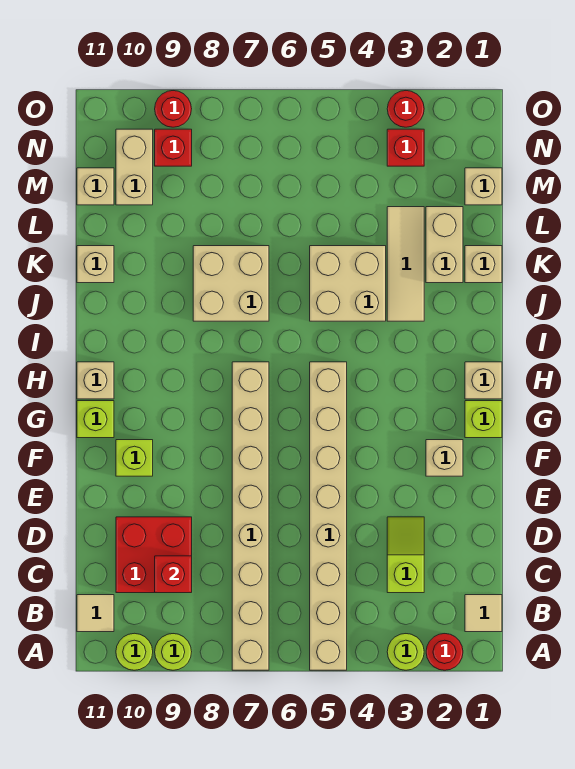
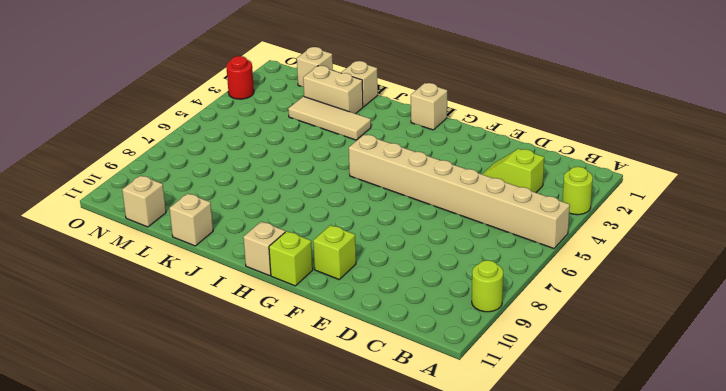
none -> red round brick A2 level 1
none -> tan brick A7:H7 level 1
none -> lime round brick A10 level 1
none -> tan tile B1 level 1

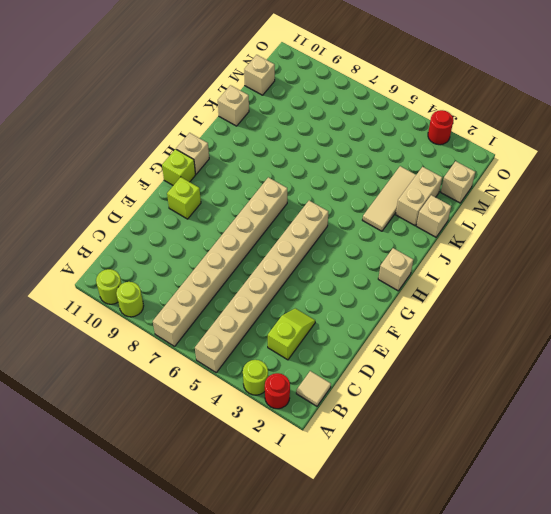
none -> tan tile B11 level 1
none -> red brick C9:D10 level 1
none -> tan brick F2 level 1
none -> lime brick G1 level 1

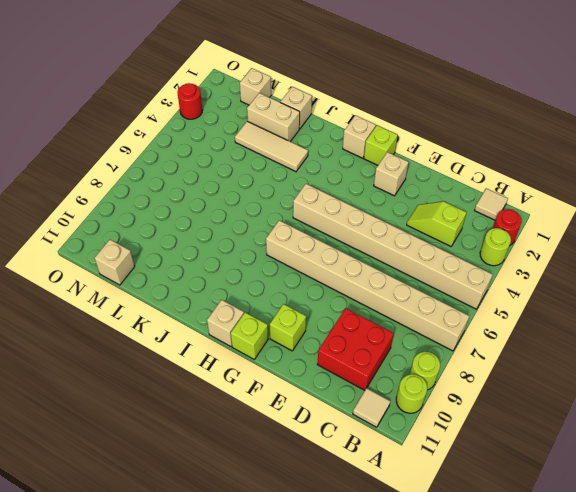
none -> tan brick J4:K5 level 1
none -> tan brick J7:K8 level 1
none -> tan brick K11 level 1
none -> tan brick M10:N10 level 1

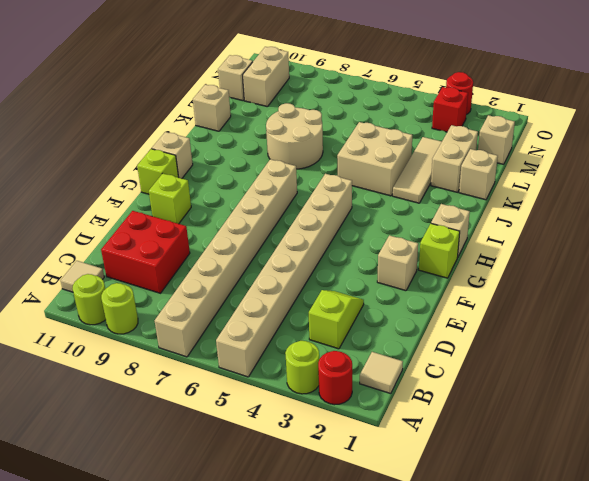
tan round brick J7:K8 level 1 -> tan brick J7:K8 level 1
none -> red brick N9 level 1
none -> red round brick O9 level 1
none -> red brick C9 level 2

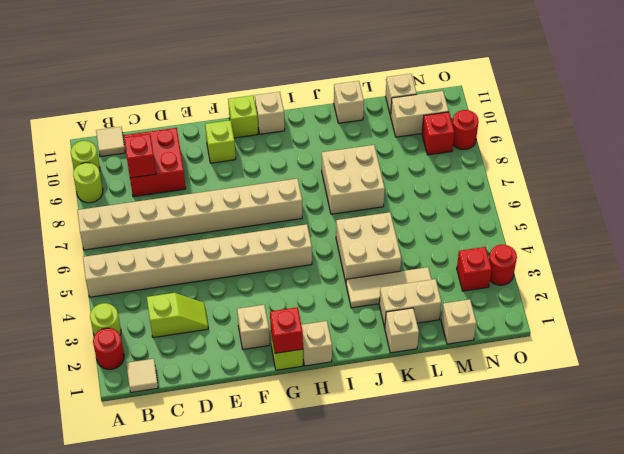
red brick G1 level 2 -> none

